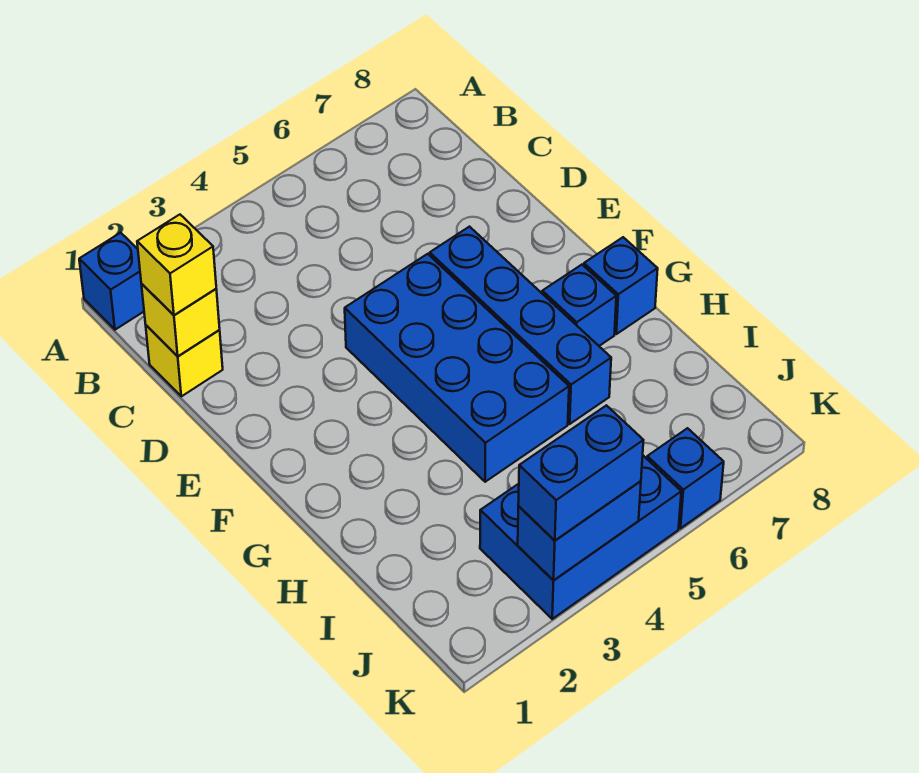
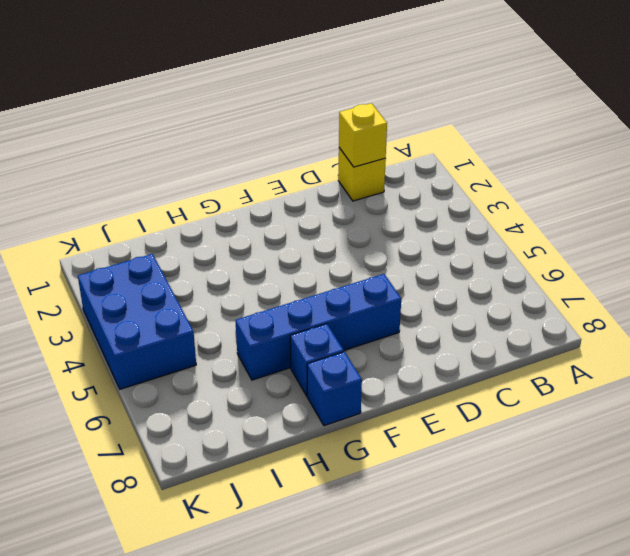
none -> blue brick A1 level 1
none -> blue brick E4:H5 level 1
none -> blue brick K6 level 1

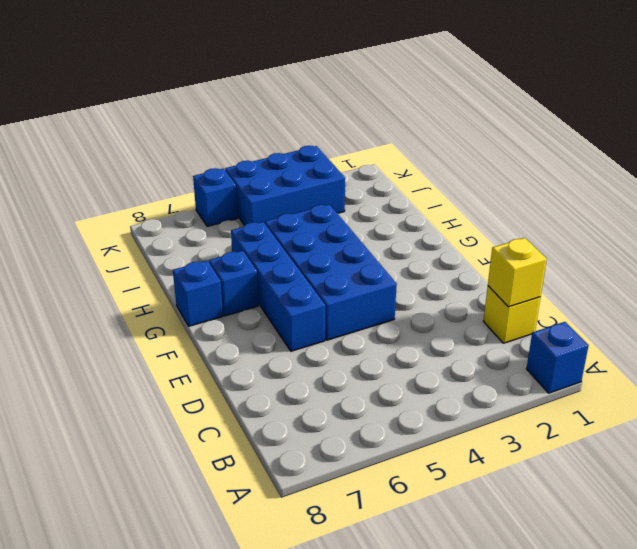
none -> blue brick K3:K4 level 2
none -> yellow brick C1 level 3
none -> blue brick K3:K4 level 3

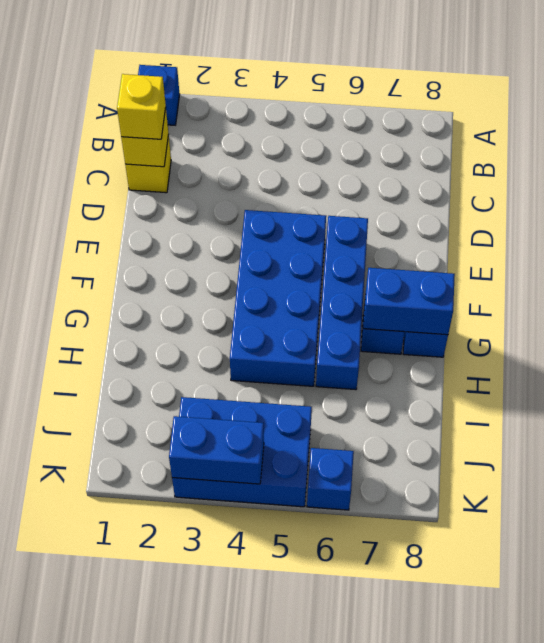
blue brick G7:G8 level 2 -> blue brick K3:K4 level 3

